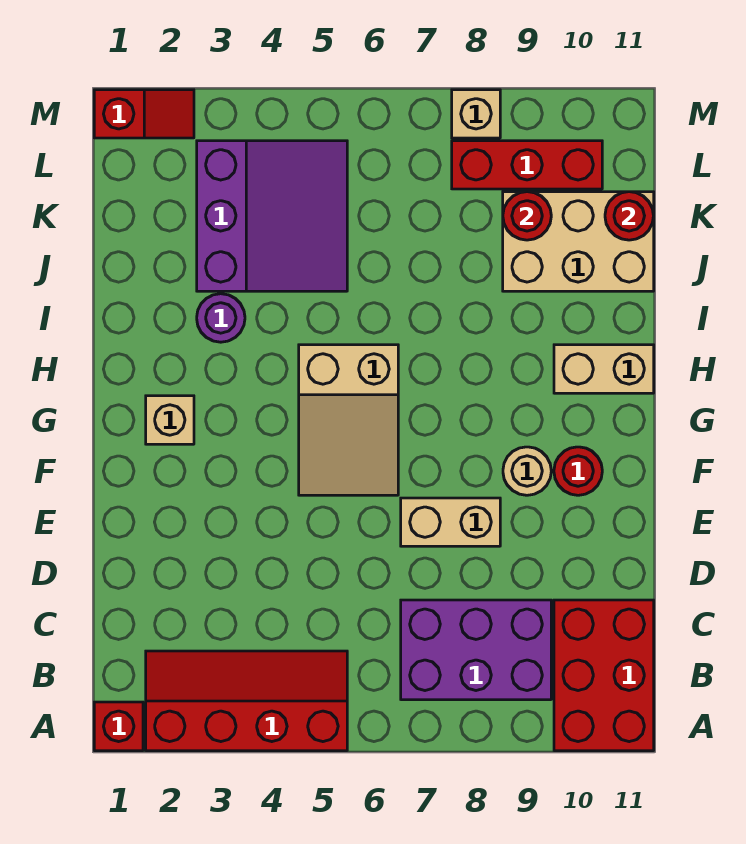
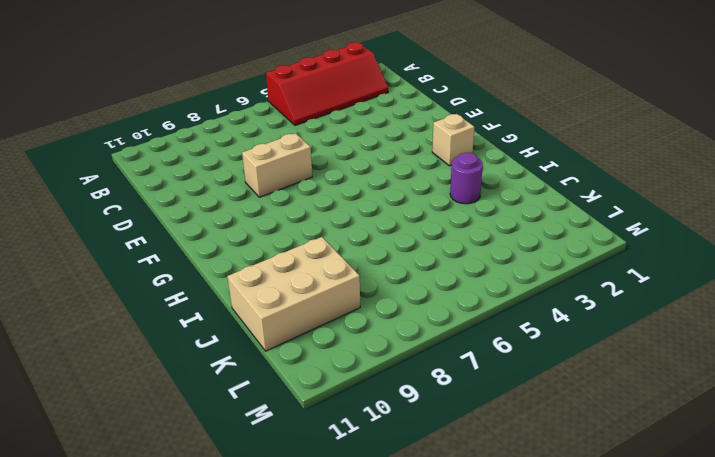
none -> red brick A1 level 1
none -> red brick A10:C11 level 1
none -> purple brick B7:C9 level 1

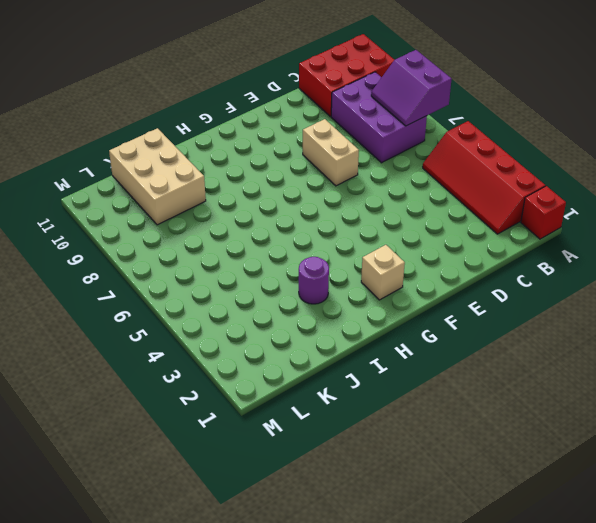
purple slope A7:B8 level 2 top A -> none
none -> tan slope F5:H6 level 1 top H
none -> tan round brick F9 level 1
none -> red round brick F10 level 1

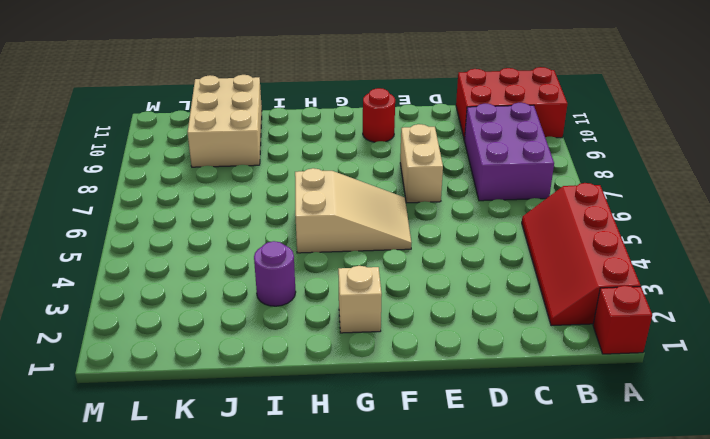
none -> tan round brick F9 level 1
none -> tan brick H10:H11 level 1
none -> purple slope J3:L5 level 1 top 3

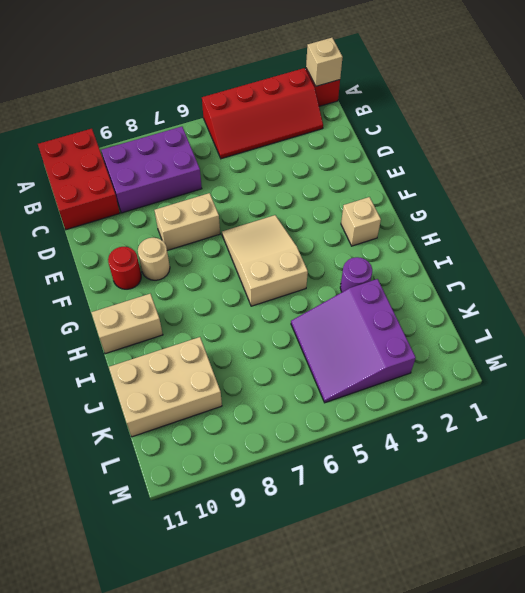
tan brick A1 level 2 -> tan brick M8 level 1
none -> red brick L8:L10 level 1
none -> red slope M1:M2 level 1 top 1
none -> red round brick K9 level 2

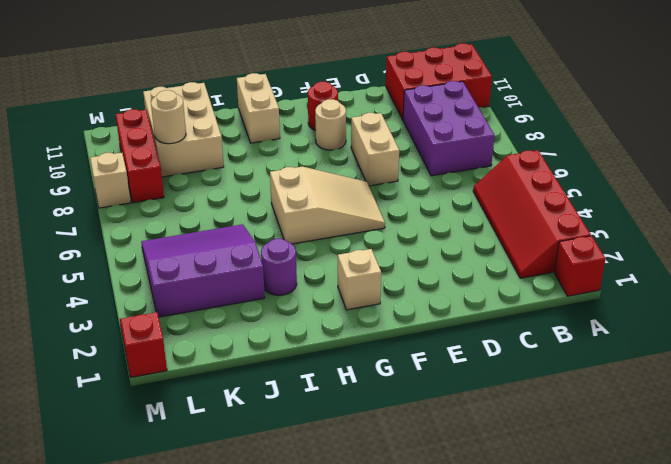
tan round brick K9 level 2 -> red round brick K9 level 2
none -> red round brick K11 level 2

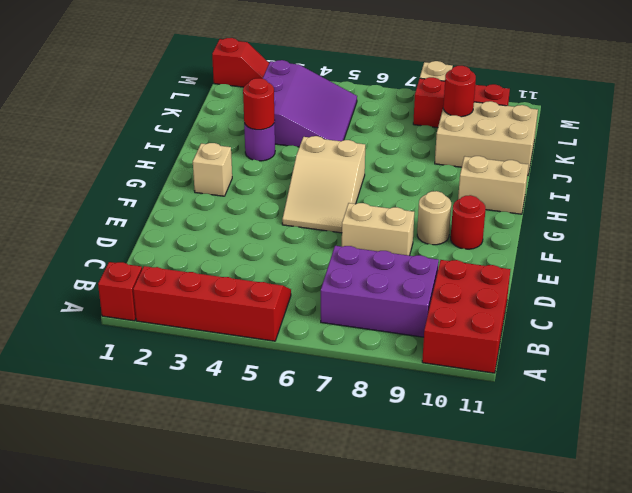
red round brick I3 level 2 -> red round brick K11 level 2

